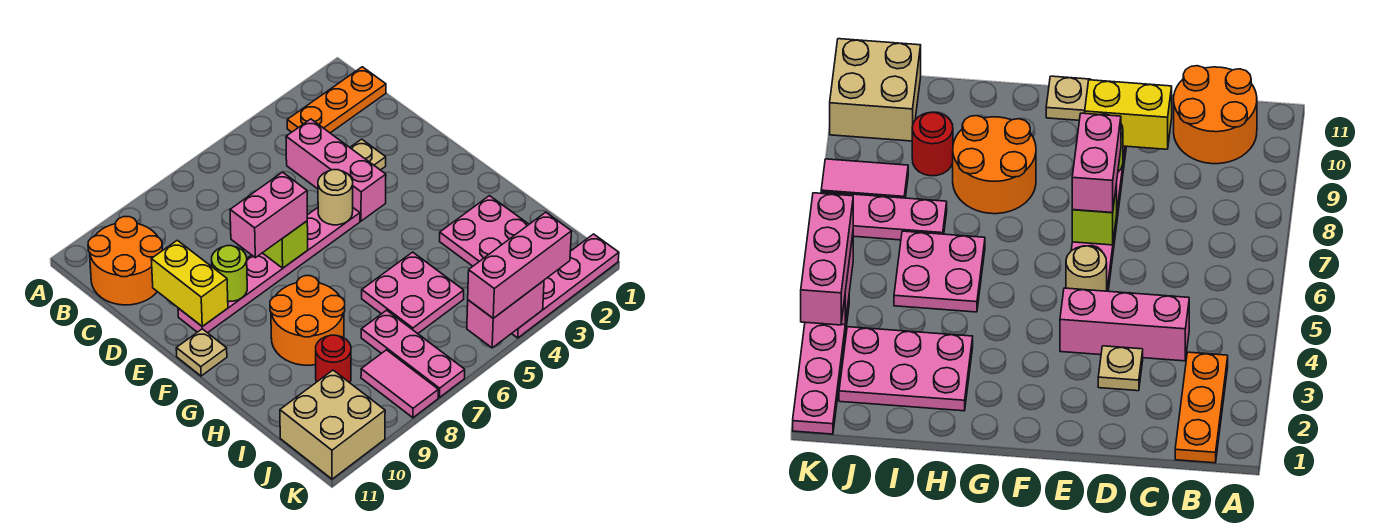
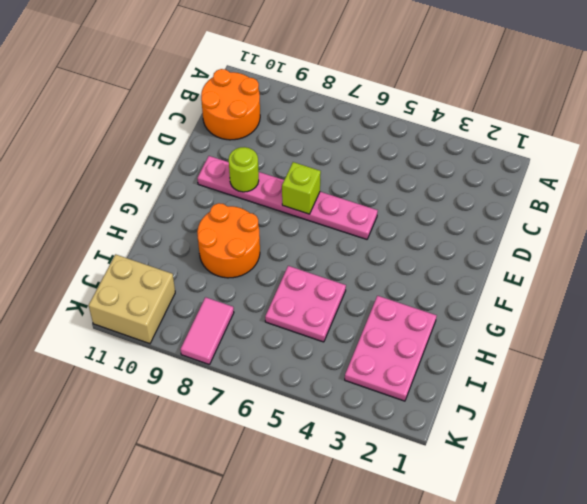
none -> orange plate B1:B3 level 1
none -> pink brick C4:E4 level 1
none -> tan plate D3 level 1

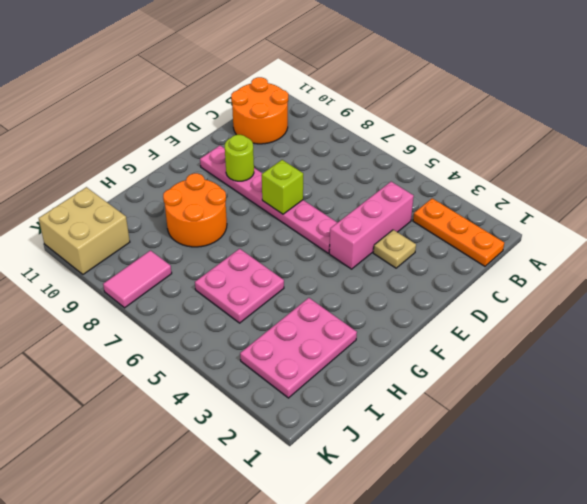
none -> tan plate F11 level 1
none -> pink plate I7:K7 level 1
none -> red round brick I9 level 1

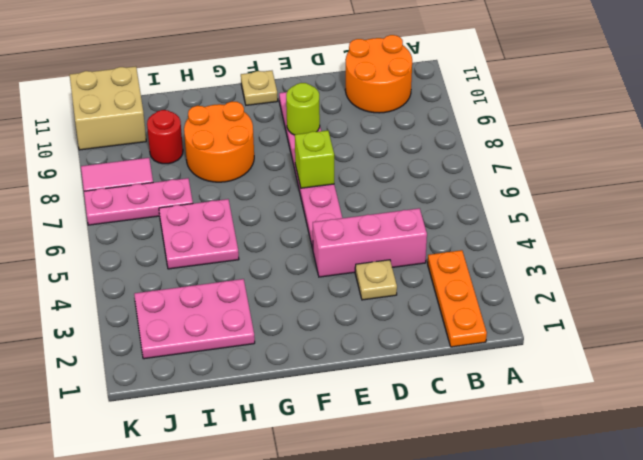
none -> pink plate K1:K4 level 1
none -> yellow brick D10:E10 level 2
none -> tan round brick E5 level 2

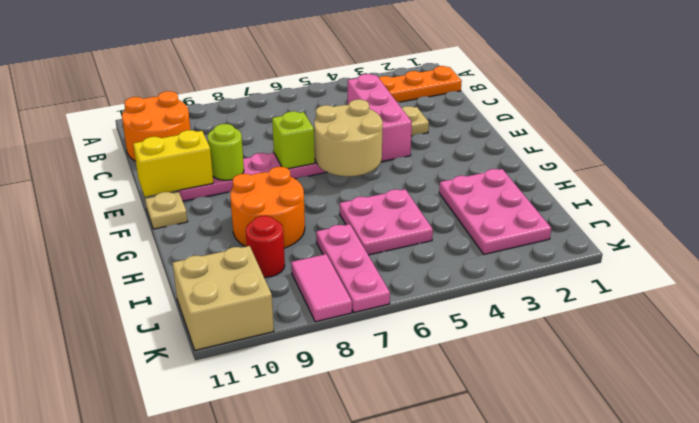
tan round brick E5:F6 level 2 -> tan round brick E5 level 2
yellow brick E10:E11 level 2 -> yellow brick D10:E10 level 2
none -> pink plate K1:K4 level 1
none -> pink brick K4:K5 level 2
none -> pink brick E7:E8 level 3

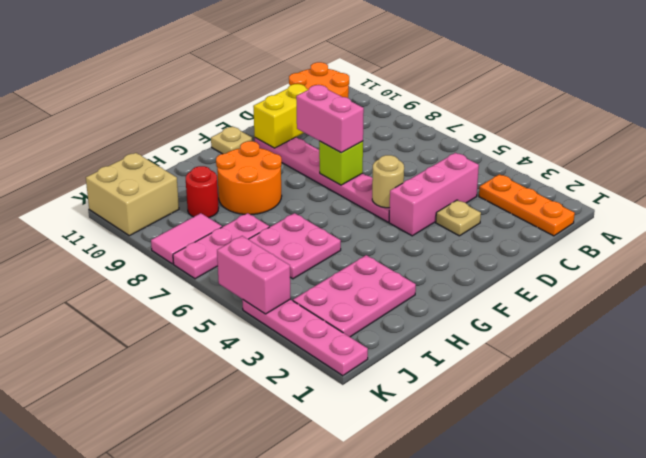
none -> lime round brick E9 level 2
none -> pink brick K3:K5 level 3

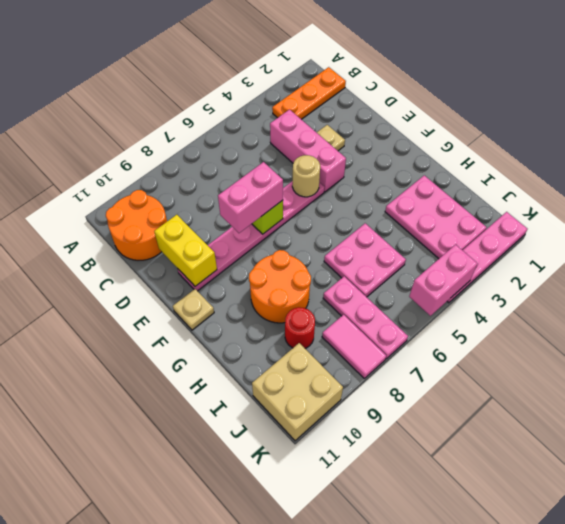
none -> lime round brick E9 level 2
none -> pink brick K3:K5 level 3

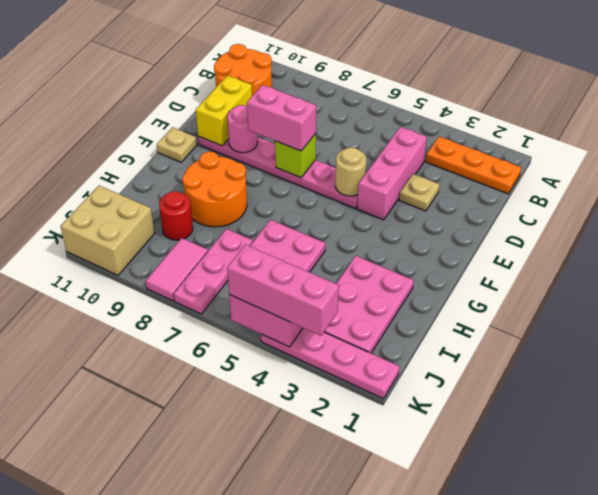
pink round brick E9 level 2 -> lime round brick E9 level 2

